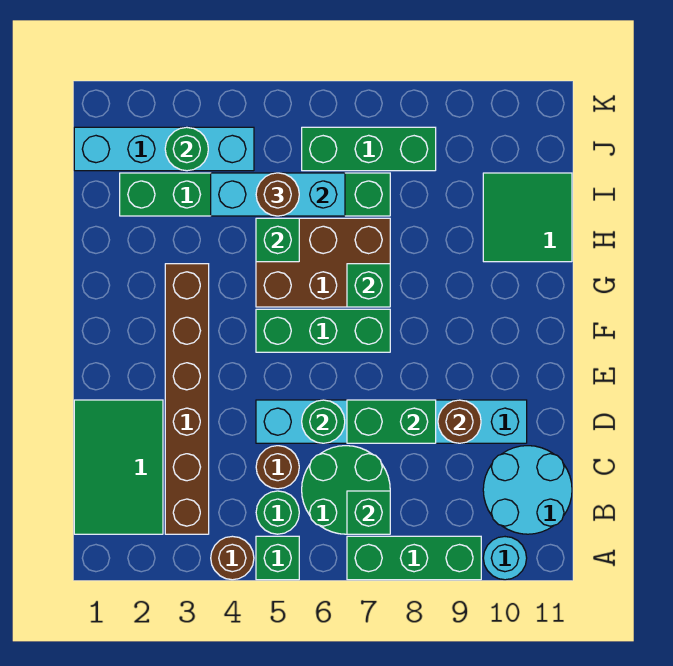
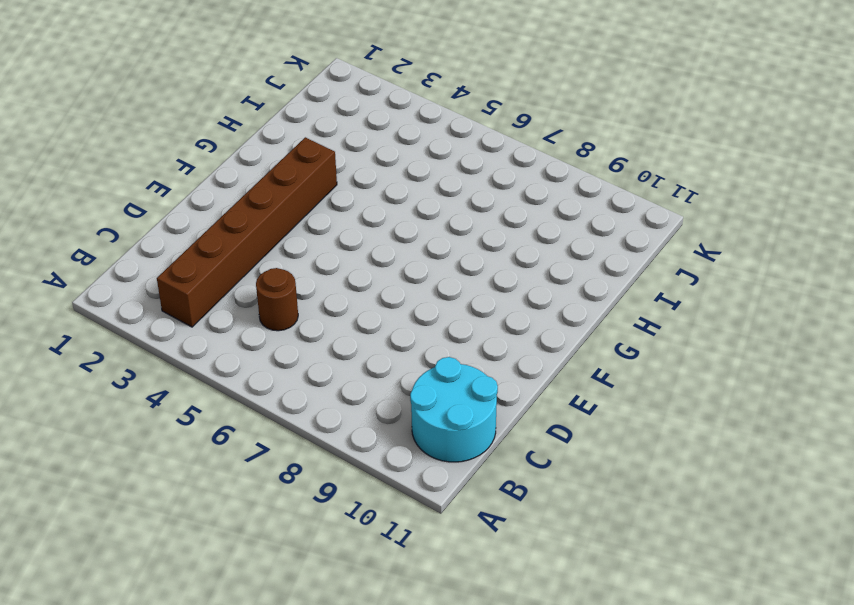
none -> brown round brick A4 level 1
none -> green brick A5 level 1
none -> green brick A7:A9 level 1

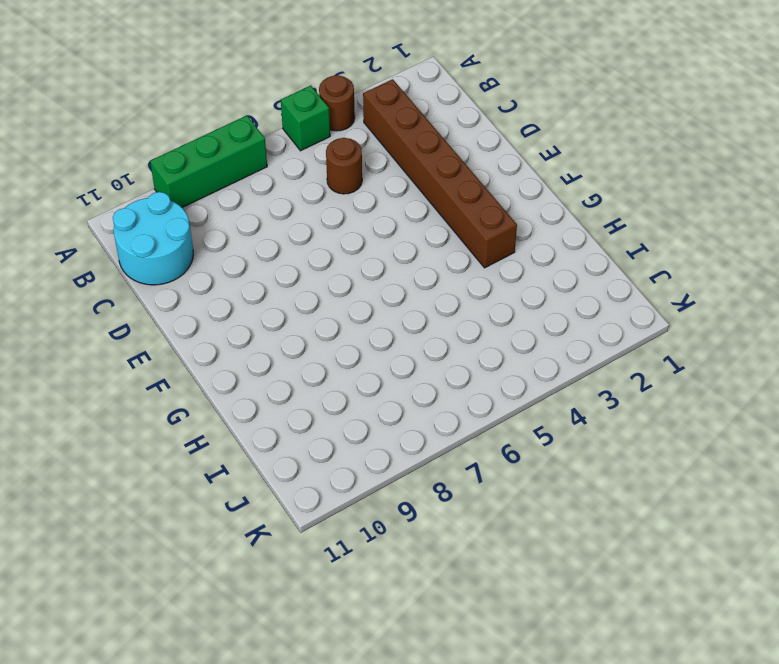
none -> cyan round brick A10 level 1
none -> green tile B1:D2 level 1
none -> green round brick B5 level 1

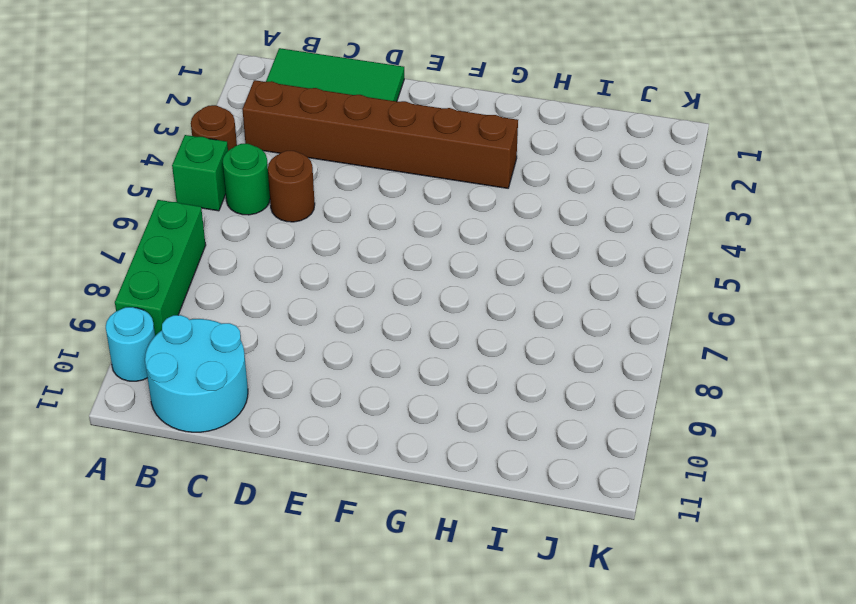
none -> green round brick B6:C7 level 1
none -> cyan brick D5:D10 level 1
none -> green brick F5:F7 level 1

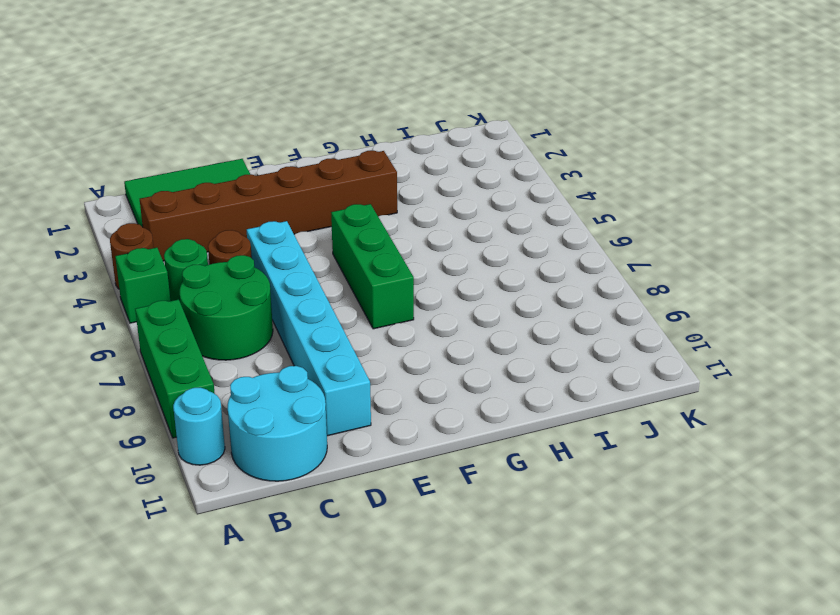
none -> brown brick G5:H7 level 1
none -> green tile H10:I11 level 1
none -> green brick I2:I7 level 1

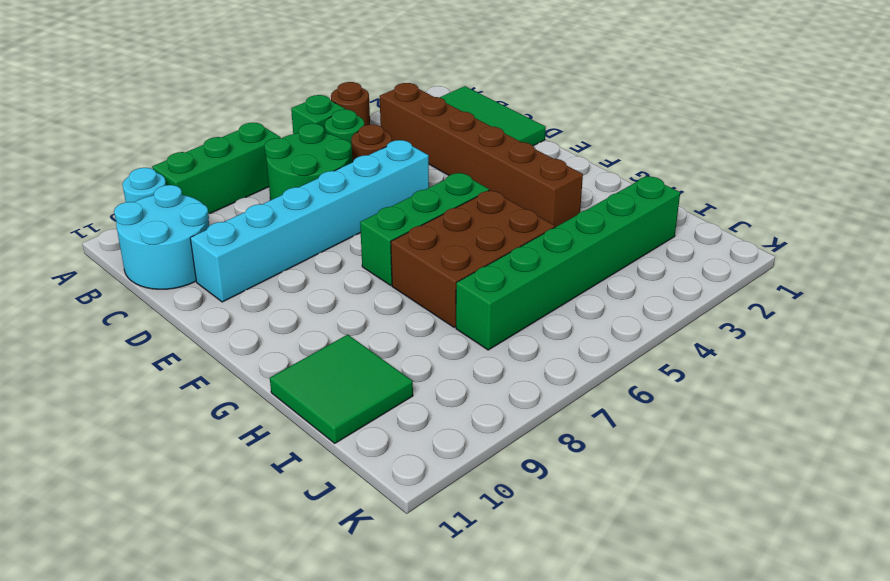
none -> cyan brick J1:J4 level 1
none -> green brick J6:J8 level 1
none -> green brick B7 level 2

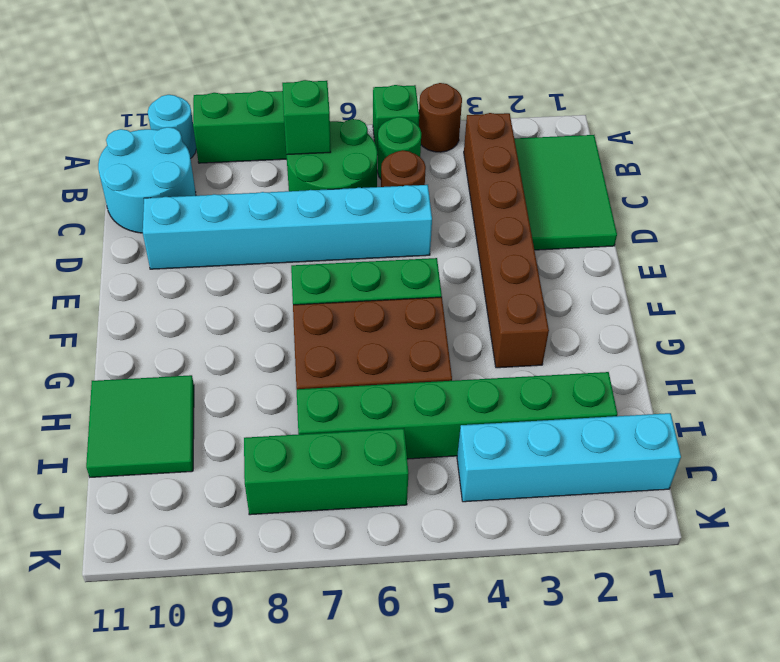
none -> green round brick D6 level 2
none -> green brick D7:D8 level 2
none -> brown round brick D9 level 2

